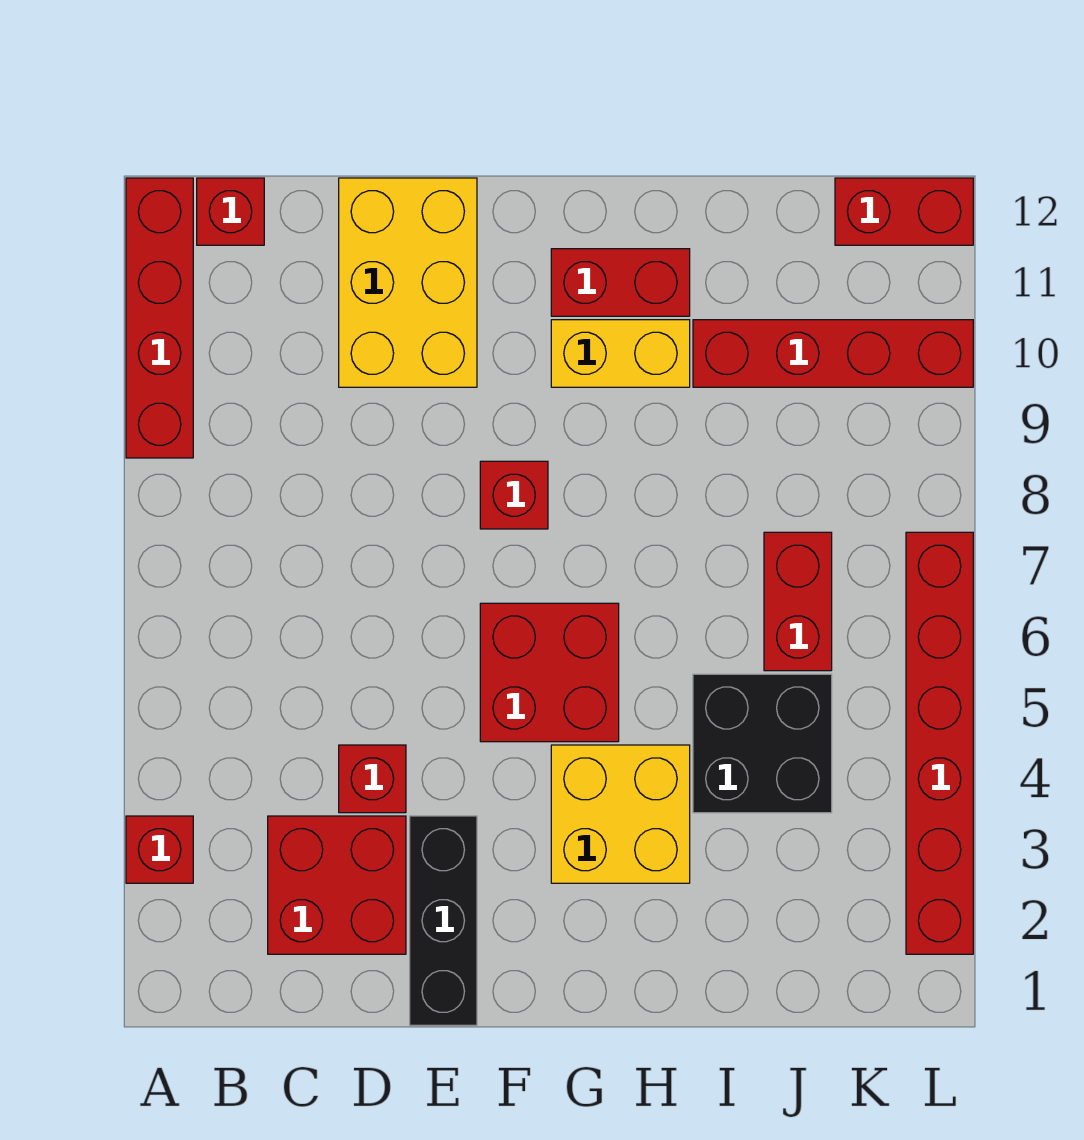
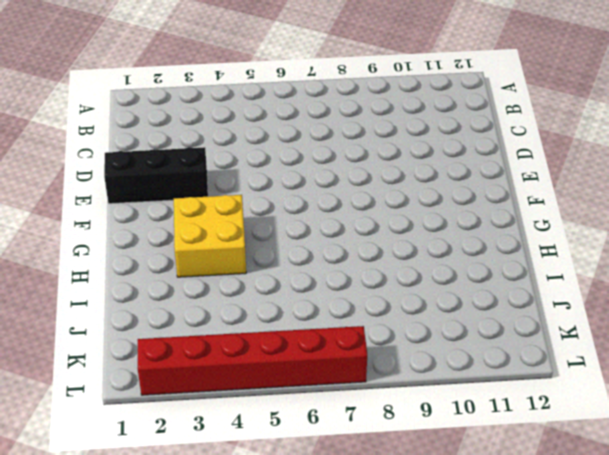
none -> red brick A3 level 1
none -> red brick A9:A12 level 1
none -> red brick B12 level 1

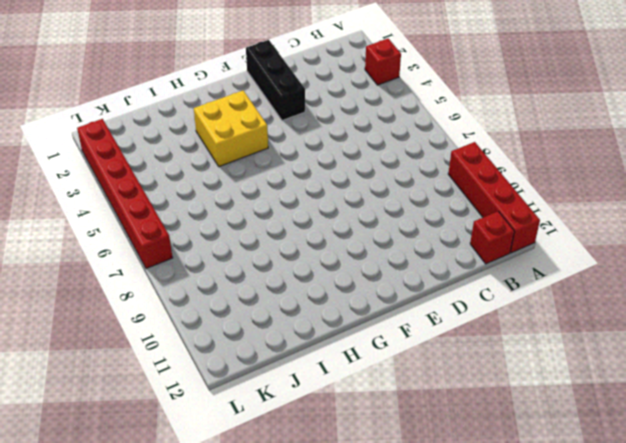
none -> red brick C2:D3 level 1
none -> red brick D4 level 1
none -> yellow brick D10:E12 level 1

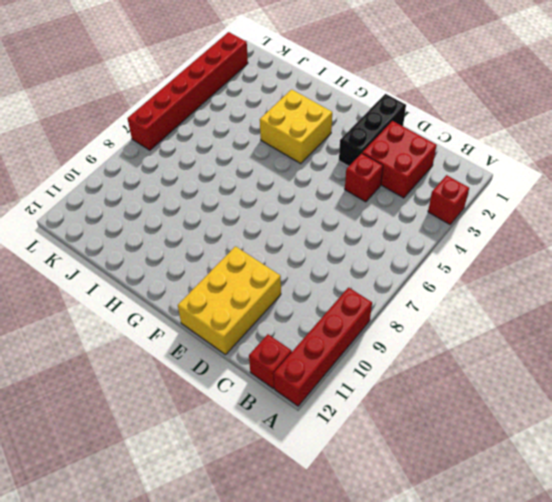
none -> red brick F5:G6 level 1
none -> red brick F8 level 1
none -> yellow brick G10:H10 level 1

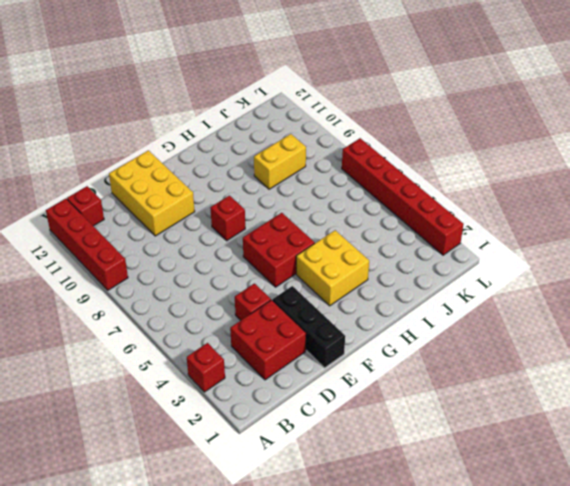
yellow brick I9:J9 level 1 -> yellow brick G10:H10 level 1
none -> red brick G11:H11 level 1
none -> black brick I4:J5 level 1
none -> red brick I10:L10 level 1

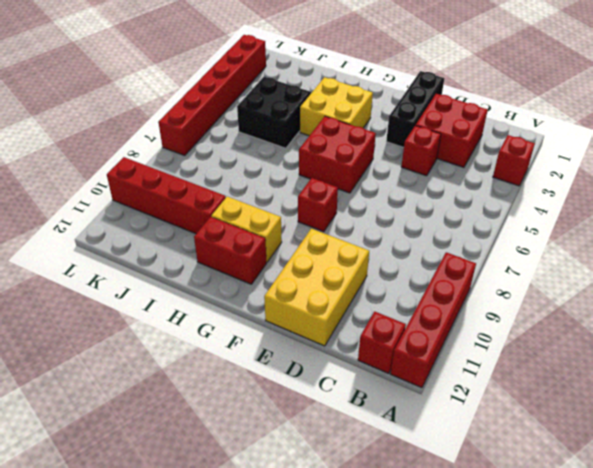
none -> red brick J6:J7 level 1
none -> red brick K12:L12 level 1

